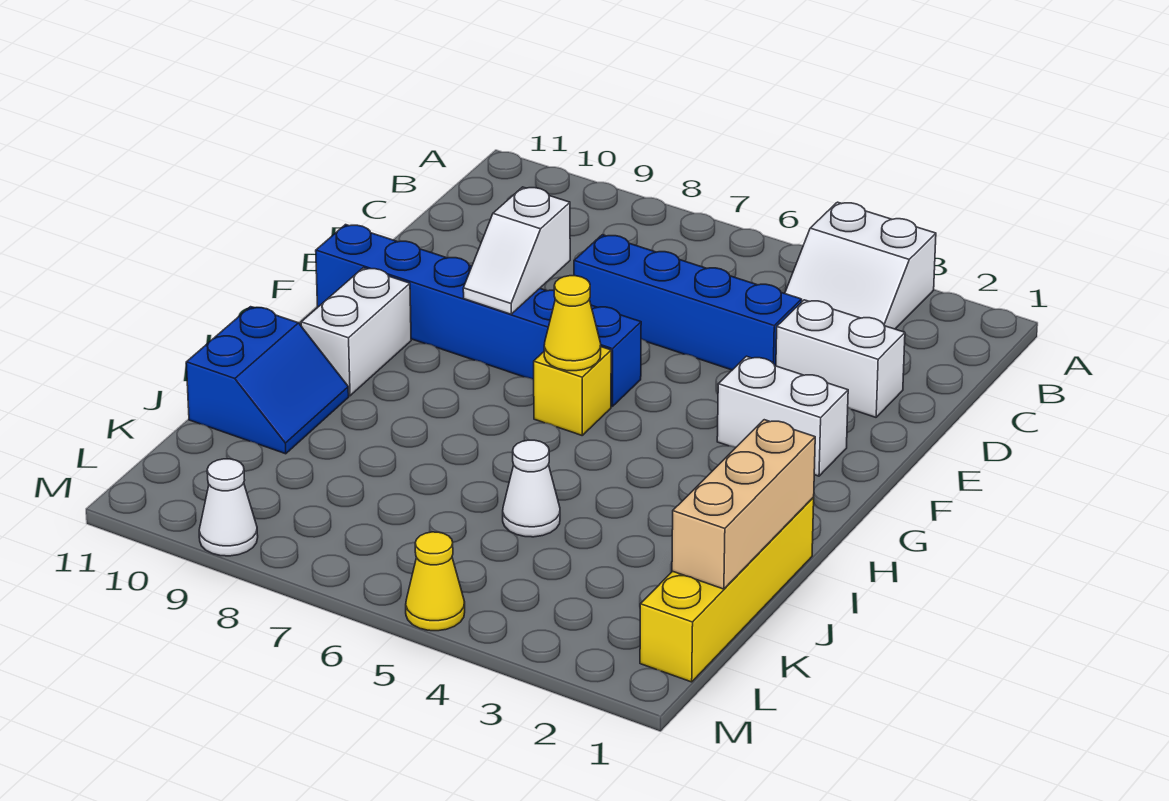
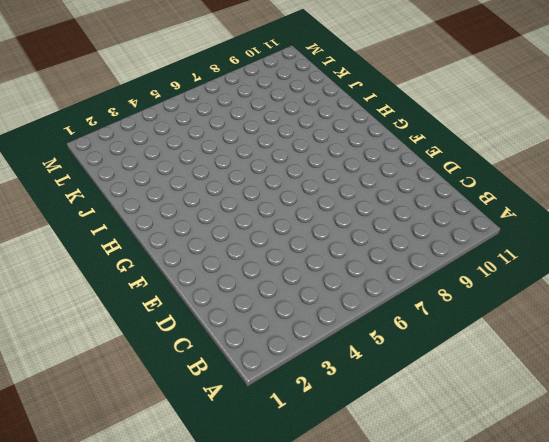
none -> white slope A3:B4 level 1 top A
none -> white brick D2:D3 level 1
none -> blue brick D4:D7 level 1

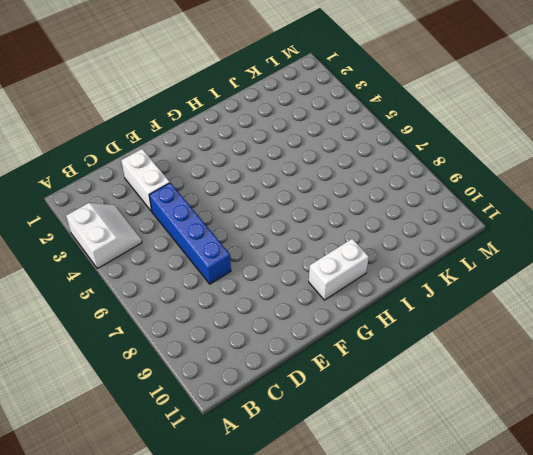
none -> white brick F2:F3 level 1
none -> blue brick F6:F11 level 1
none -> yellow brick G6 level 1

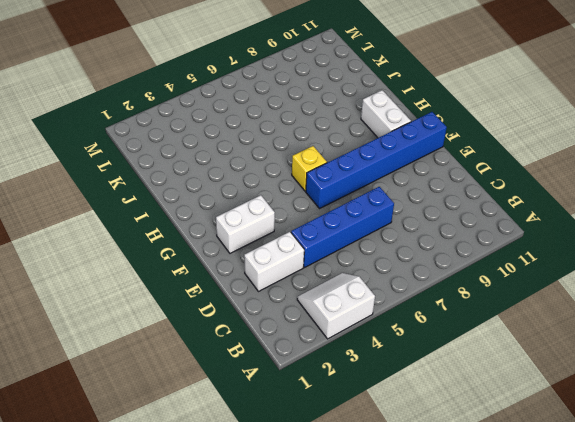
none -> yellow brick I1:L1 level 1
none -> blue slope I10:J11 level 1 top 11
none -> white cone J5 level 1

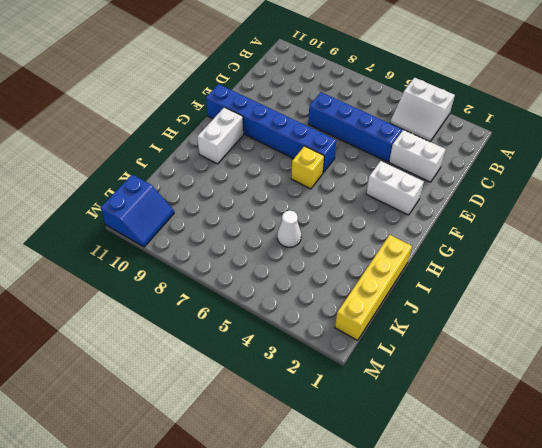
blue slope L10:M11 level 1 top 11 -> blue slope I10:J11 level 1 top 11
none -> yellow cone M5 level 1
none -> white cone M9 level 1
none -> white slope E8:F8 level 2 top E

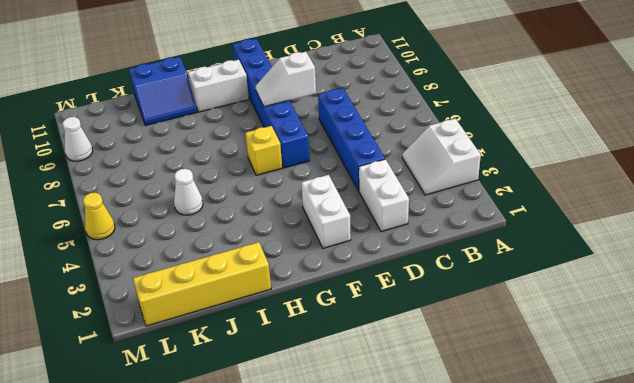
none -> yellow cone G6 level 2
none -> tan brick I1:K1 level 2

